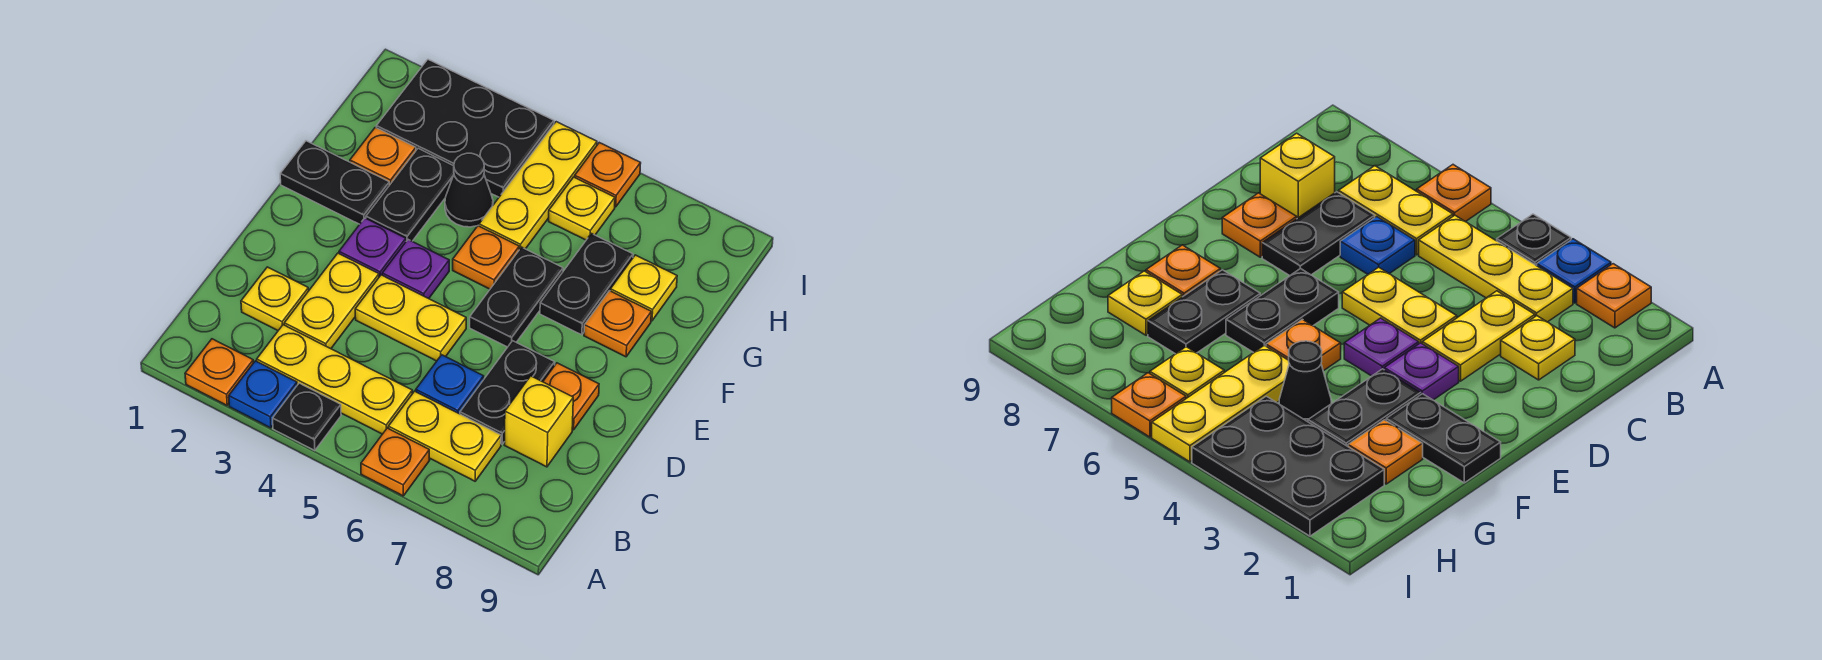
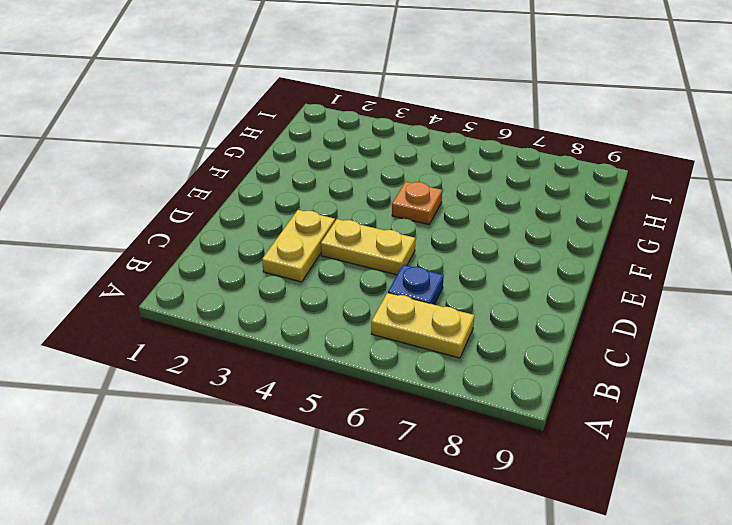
none -> orange plate A2 level 1
none -> blue plate A3 level 1
none -> black plate A4 level 1

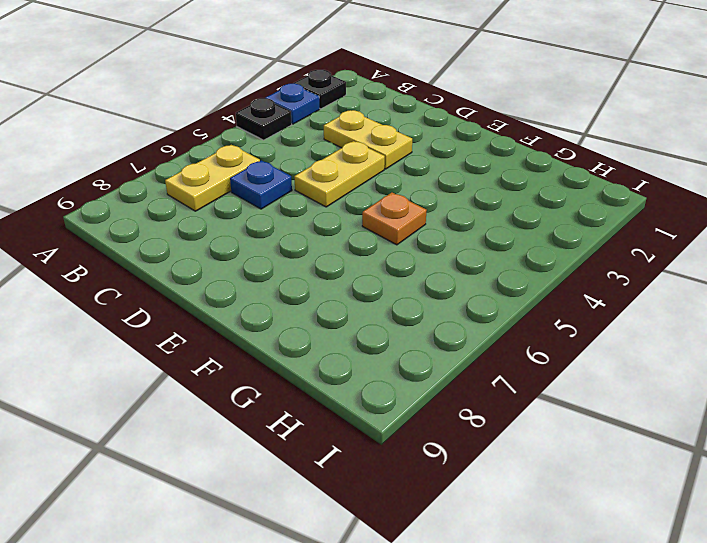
black plate A2 level 1 -> orange plate A2 level 1
none -> orange plate A6 level 1
none -> yellow plate B3:B5 level 1
none -> yellow plate C2 level 1

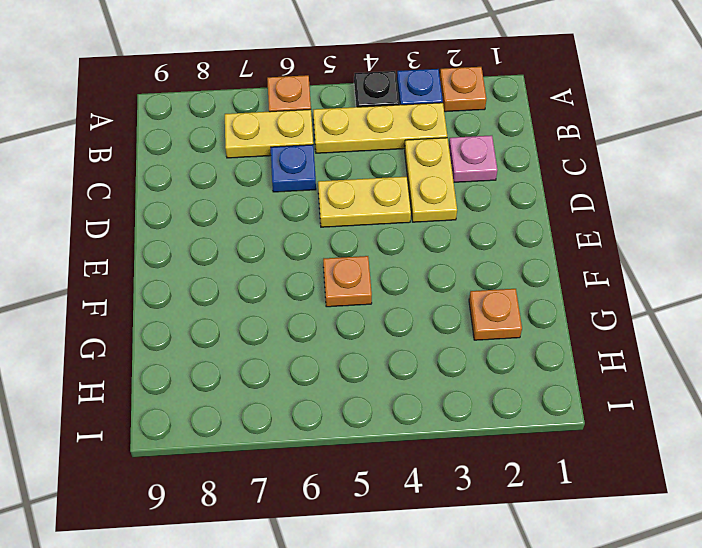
pink plate C2 level 1 -> yellow plate C2 level 1
none -> black plate C7:D7 level 1
none -> yellow brick C8 level 1
none -> orange plate D8 level 1

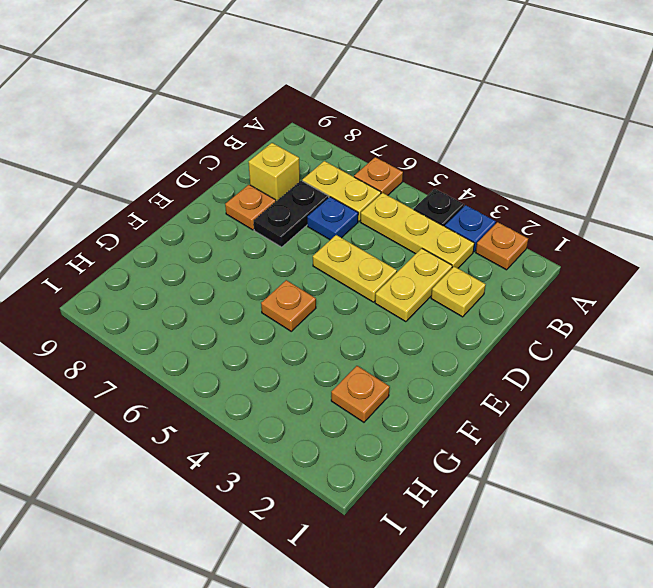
none -> purple plate E3 level 1
none -> purple plate E4 level 1
none -> black plate E6:F6 level 1

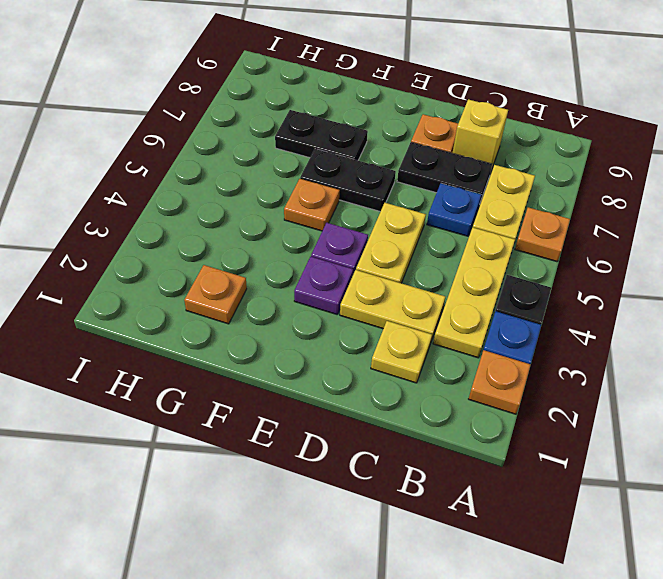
none -> black plate F1:F2 level 1
none -> black plate F3:G3 level 1
none -> orange plate F8 level 1

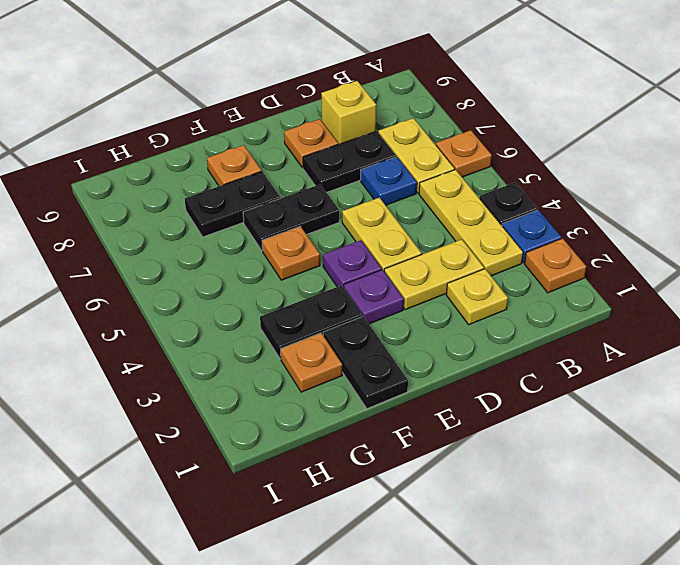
none -> black cone G4 level 1
none -> yellow plate G5:I5 level 1
none -> yellow plate G8 level 1

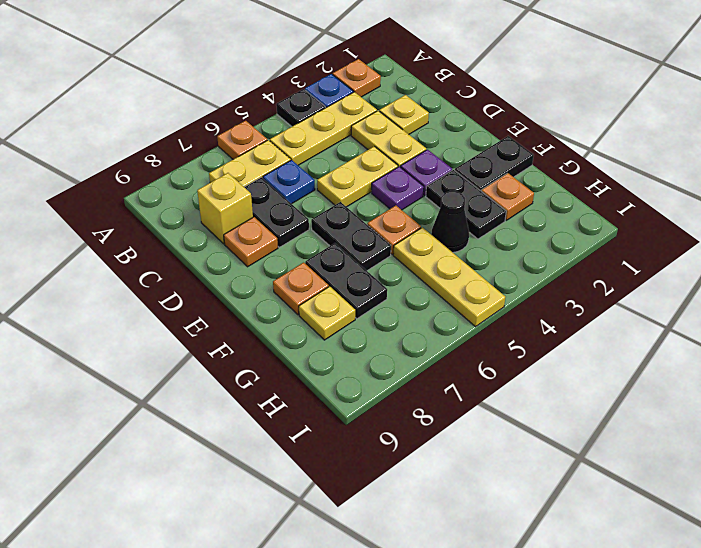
none -> black plate H2:I4 level 1
none -> yellow plate H6 level 1
none -> orange plate I6 level 1

